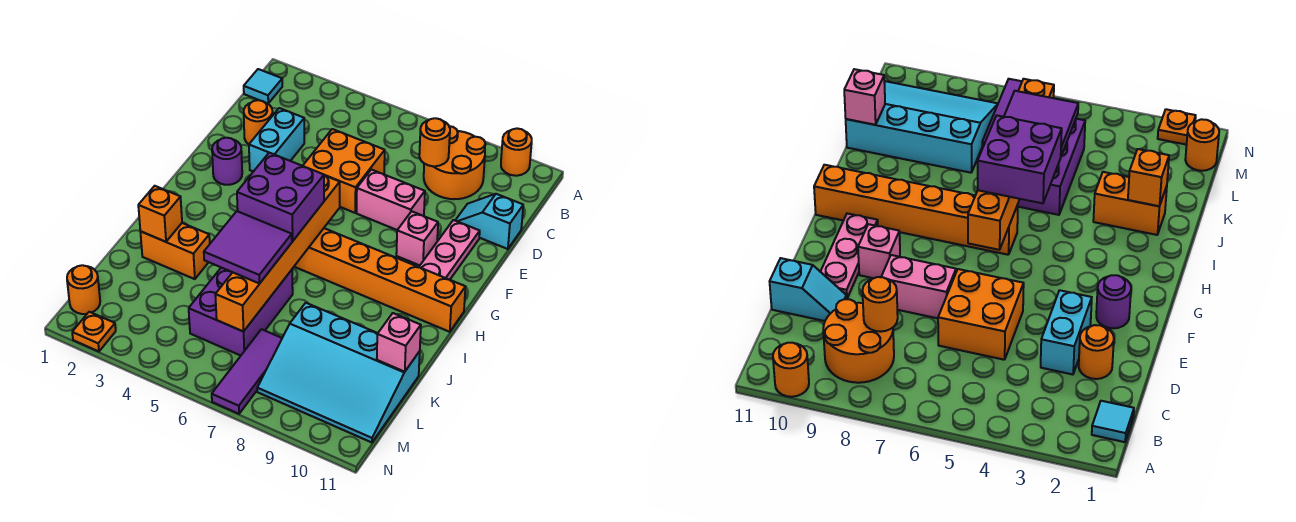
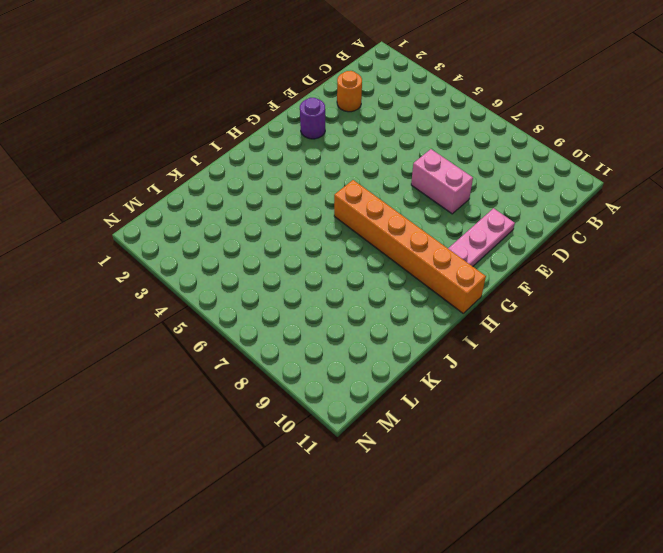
none -> orange round brick A10 level 1
none -> cyan tile B1 level 1
none -> orange round brick B8:C9 level 1

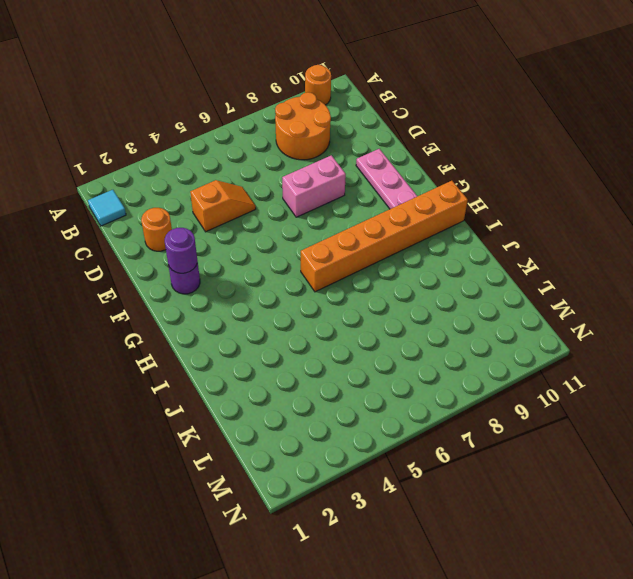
orange slope D4:D5 level 1 top 4 -> orange brick D5:E6 level 1
purple round brick F2 level 2 -> none
none -> cyan brick D3:E3 level 1
none -> cyan slope D10:D11 level 1 top 11
none -> pink brick F9 level 1

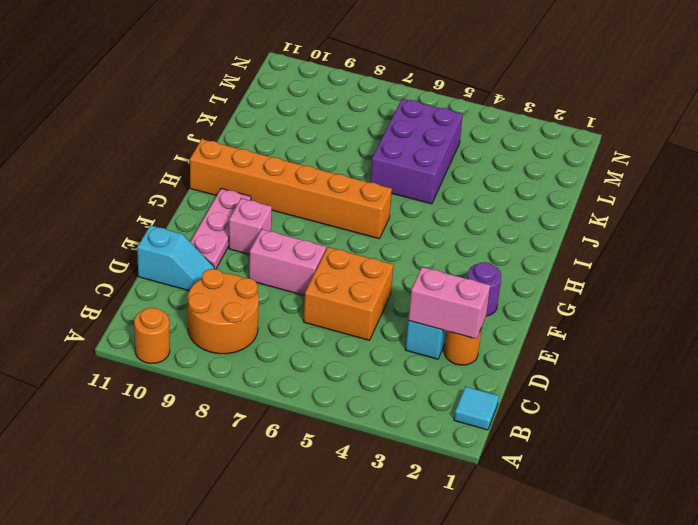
pink brick D2:D3 level 2 -> none
none -> orange brick J2:J3 level 1
none -> cyan slope K8:M11 level 1 top K
none -> purple tile L7:N7 level 1

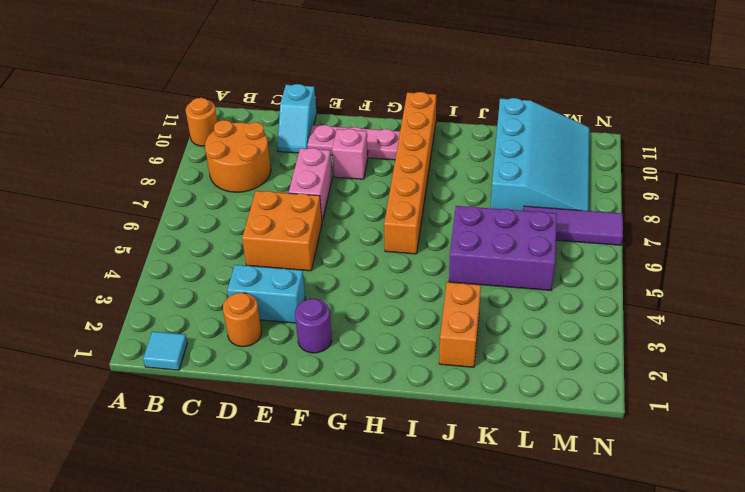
none -> orange round brick M1 level 1
none -> orange plate N2 level 1
none -> orange round brick C8 level 2

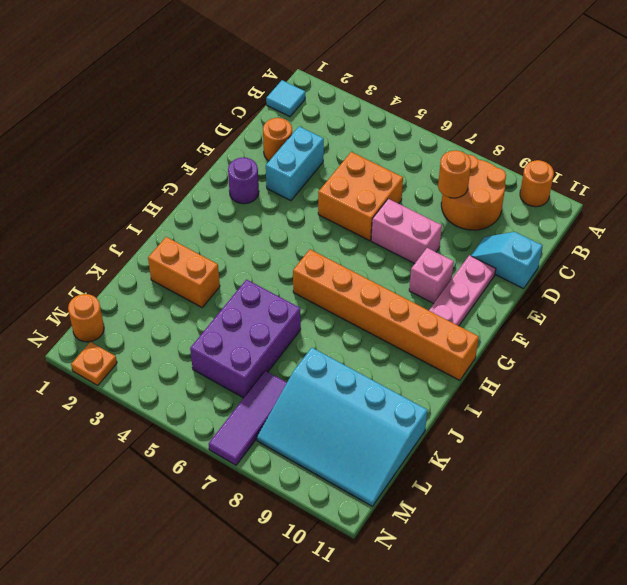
none -> orange brick G6:L6 level 2
none -> orange brick J2 level 2
none -> pink brick K11 level 2

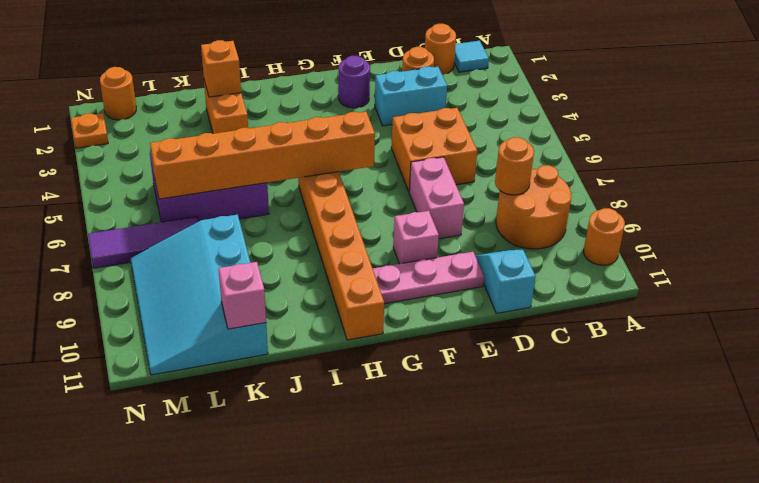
orange round brick C1 level 1 -> none
none -> purple brick H5:I6 level 3
none -> purple tile J5:K6 level 3

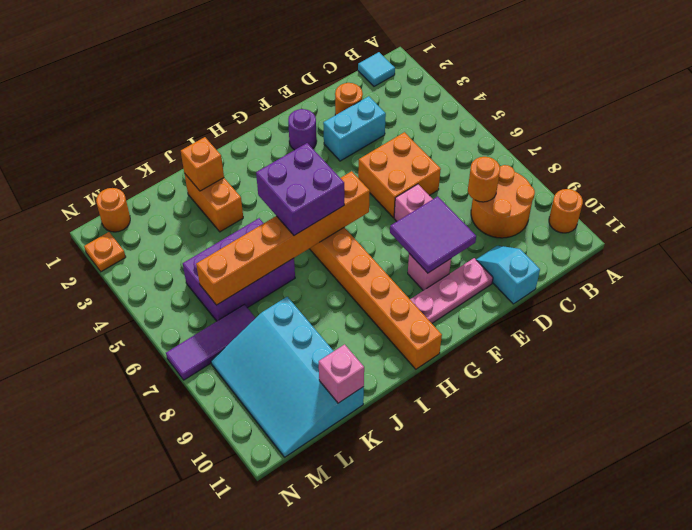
purple tile E8:F9 level 2 -> purple tile J5:K6 level 3

